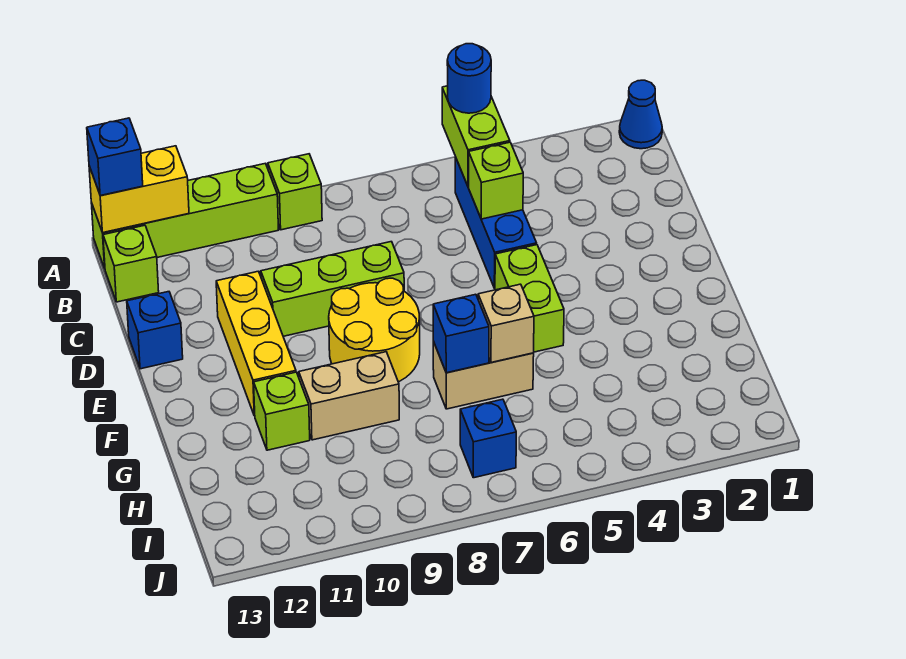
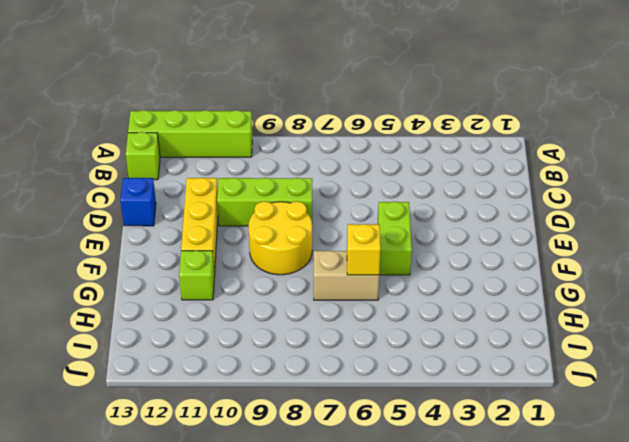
yellow brick G6 level 2 -> tan brick G6 level 2
none -> blue cone A1 level 1
none -> lime brick A9 level 1
none -> blue brick B5:D5 level 1

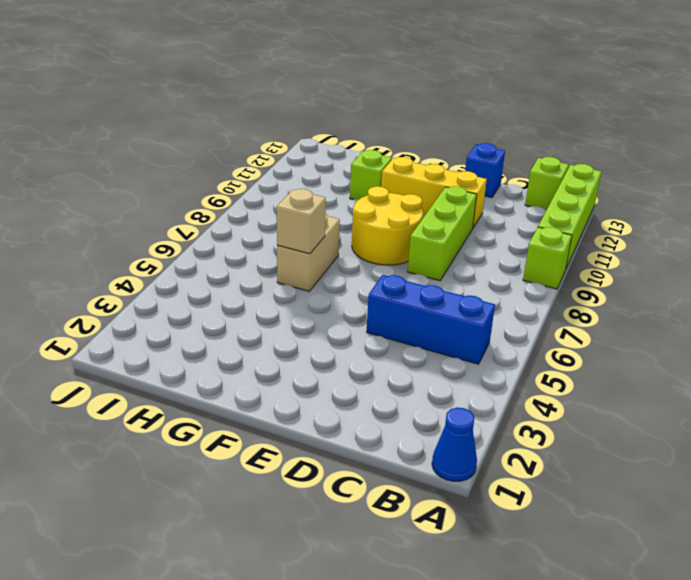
none -> lime brick E5:F5 level 1
none -> tan brick G9:G10 level 1
none -> blue brick I7 level 1

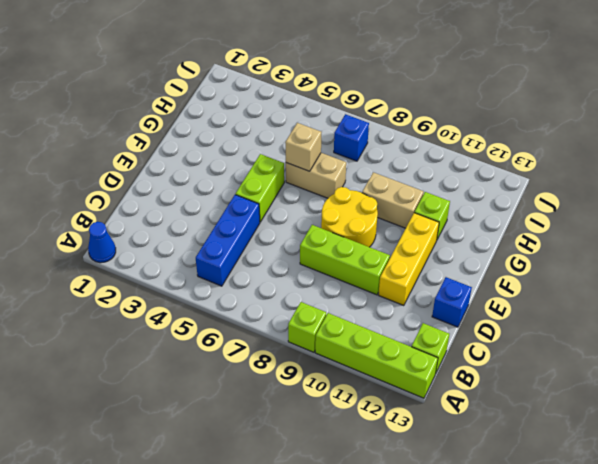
none -> lime brick A5:B5 level 2
none -> yellow brick A12:A13 level 2
none -> lime brick C5 level 2

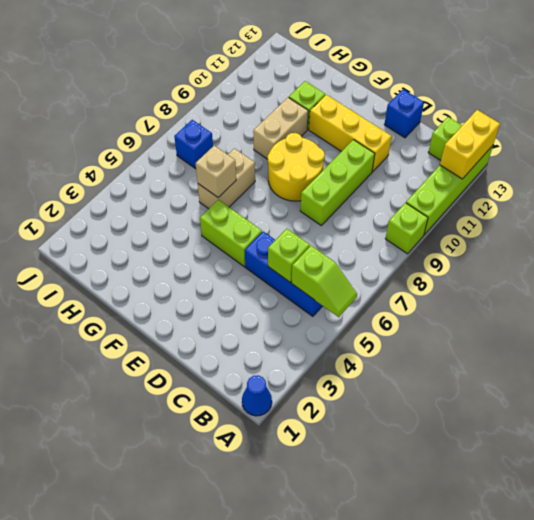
lime slope A5:B5 level 2 top B -> lime brick A5:B5 level 2
none -> blue brick G7 level 2
none -> blue round brick A5 level 3
none -> blue brick A13 level 3

